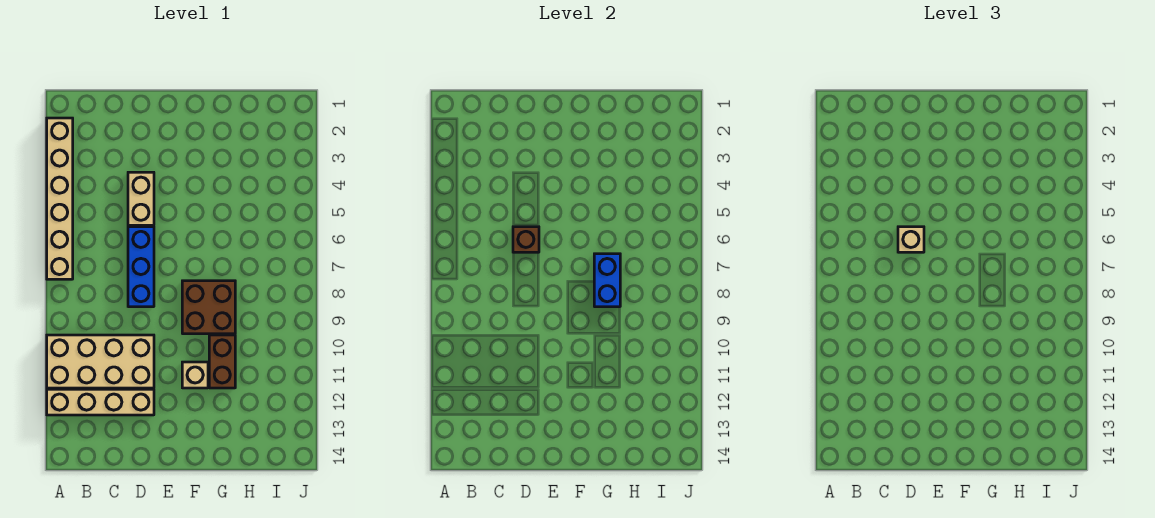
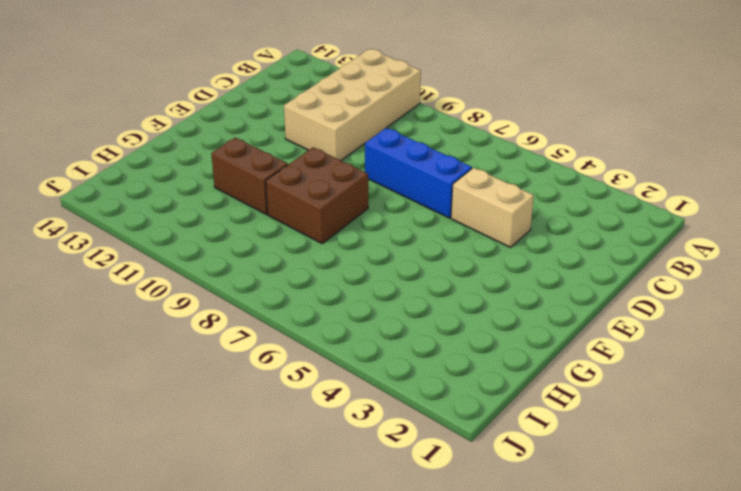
none -> tan brick A2:A7 level 1
none -> tan brick A12:D12 level 1

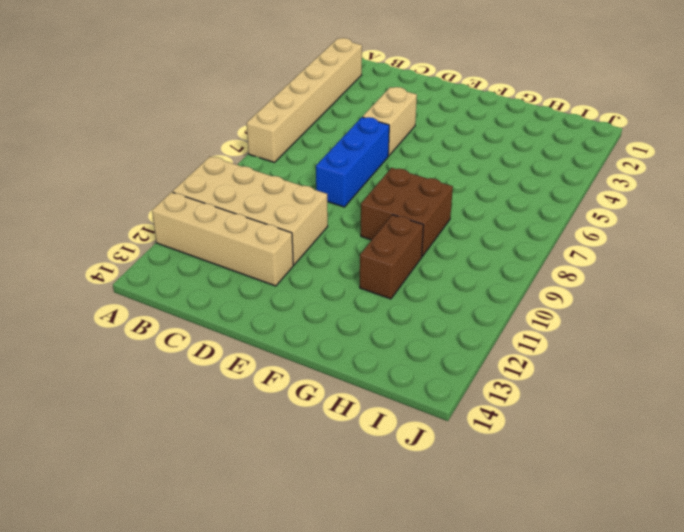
none -> tan brick F11 level 1
none -> brown brick D6 level 2

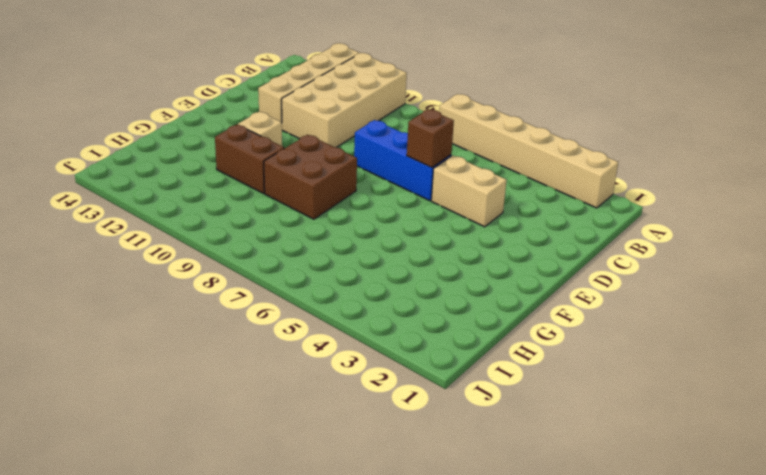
none -> blue brick G7:G8 level 2
none -> tan brick D6 level 3

